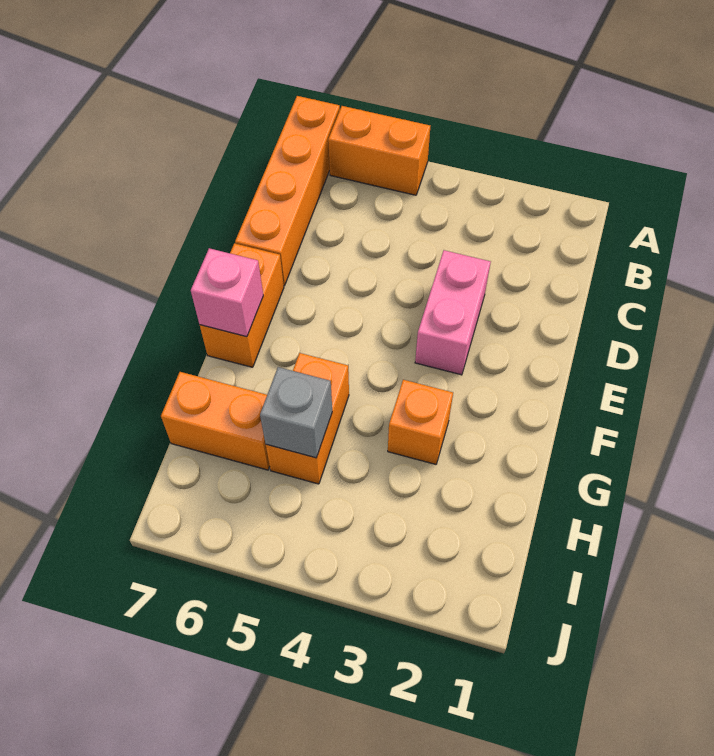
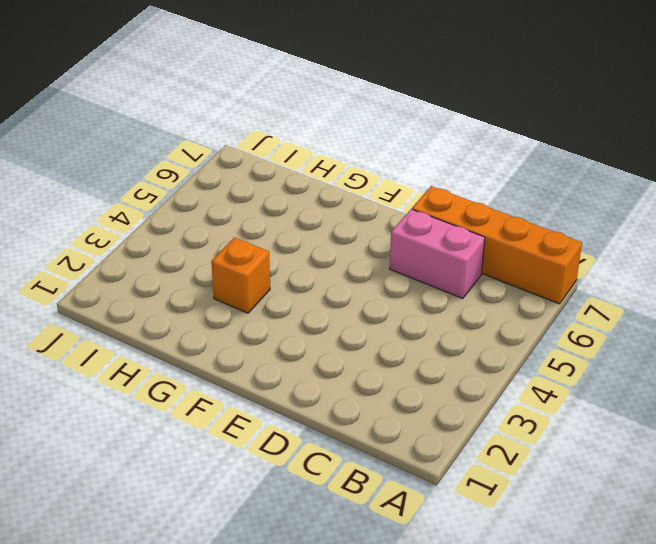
pink brick C6:D6 level 1 -> pink brick D3:E3 level 1
none -> orange brick A5:A6 level 1
none -> orange brick E7:F7 level 1

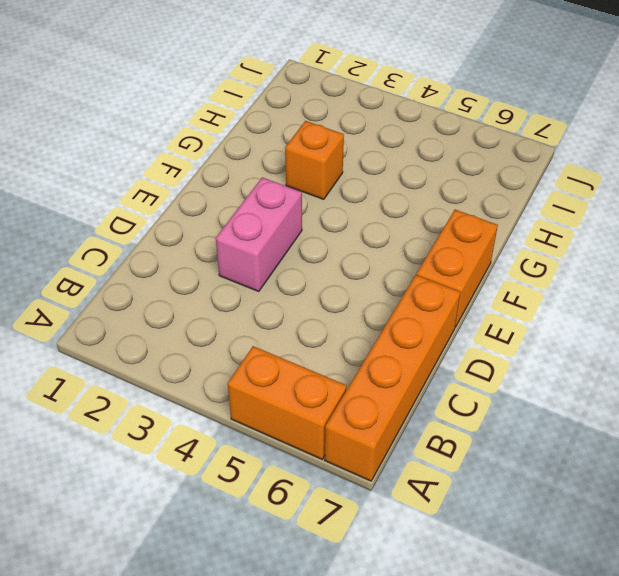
none -> orange brick G5:H5 level 1
none -> orange brick H6:H7 level 1

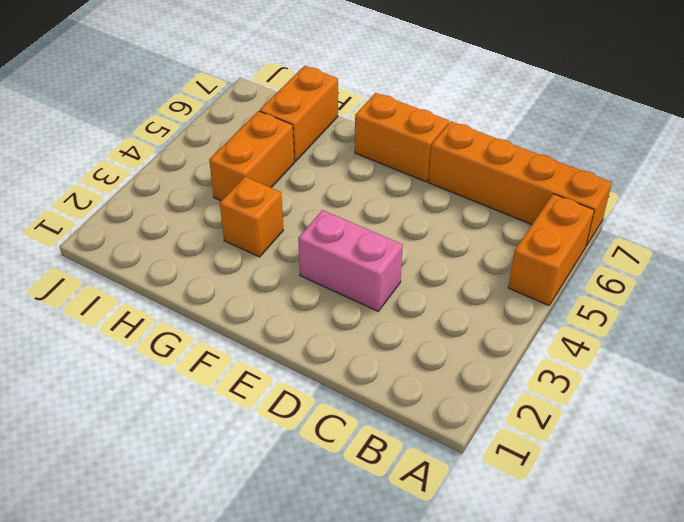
orange brick H4:H5 level 1 -> orange brick G5:H5 level 1
none -> pink brick F7 level 2
none -> grey brick H5 level 2

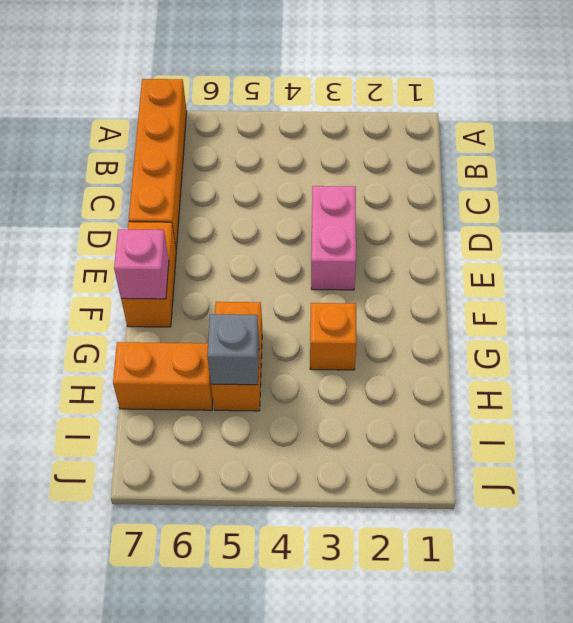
none -> orange brick A5:A6 level 1

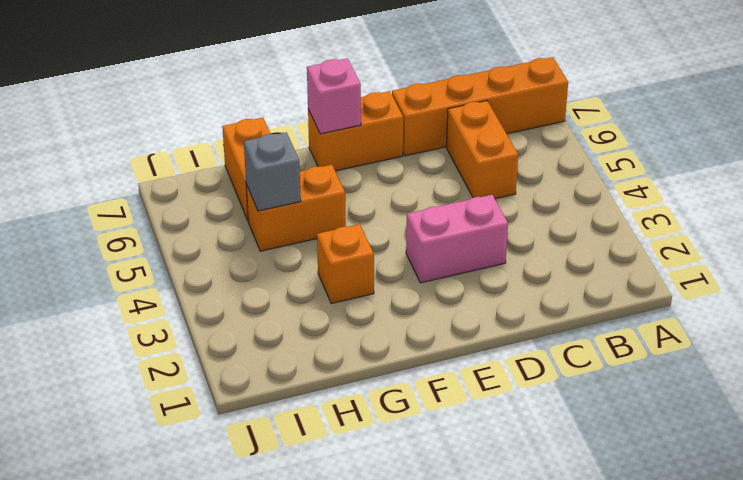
orange brick C5:C6 level 1 -> orange brick A5:A6 level 1

